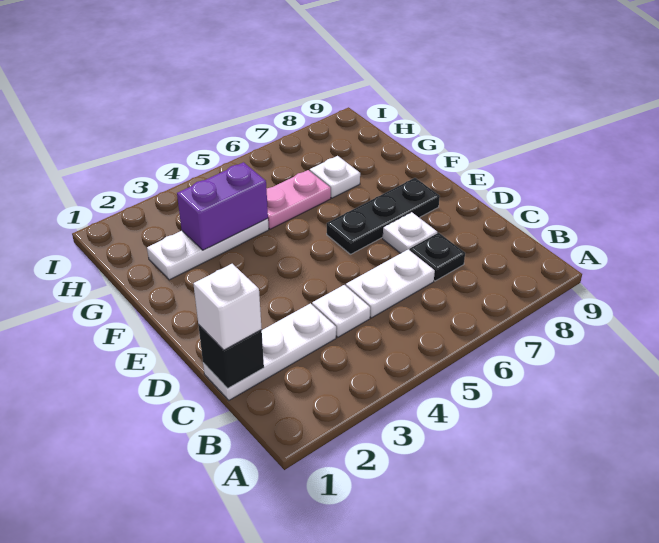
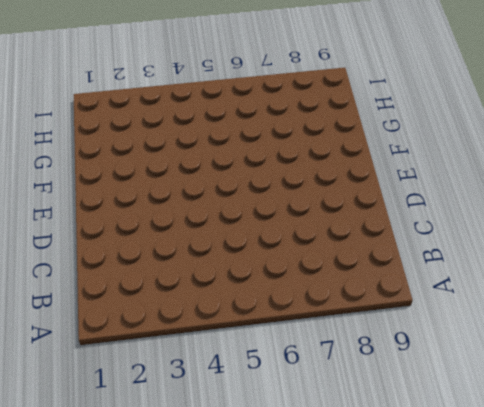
none -> white plate C1:C3 level 1
none -> white plate C4 level 1
none -> white plate C5:C6 level 1

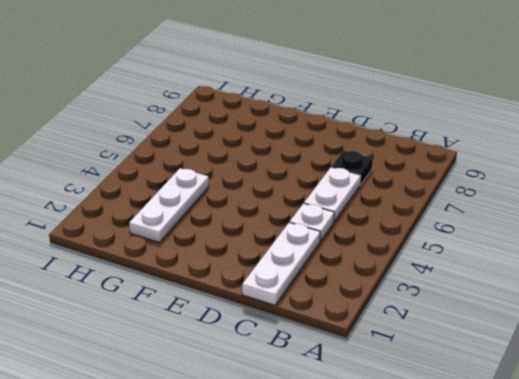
none -> white plate D7 level 1
none -> black plate E6:E8 level 1
none -> pink plate G5:G6 level 1

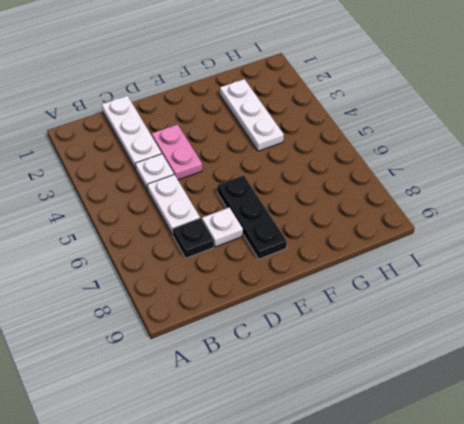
pink plate D3:D4 level 1 -> pink plate G5:G6 level 1
none -> white plate G7 level 1
none -> black brick C1 level 2
none -> purple brick G3:G4 level 2

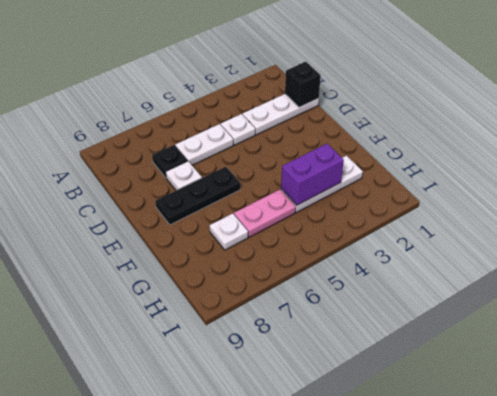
none -> white brick C1 level 3

